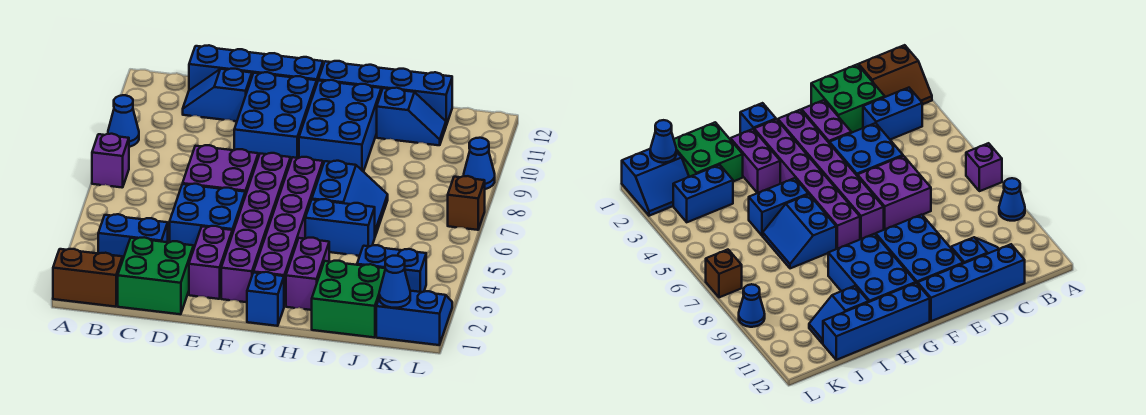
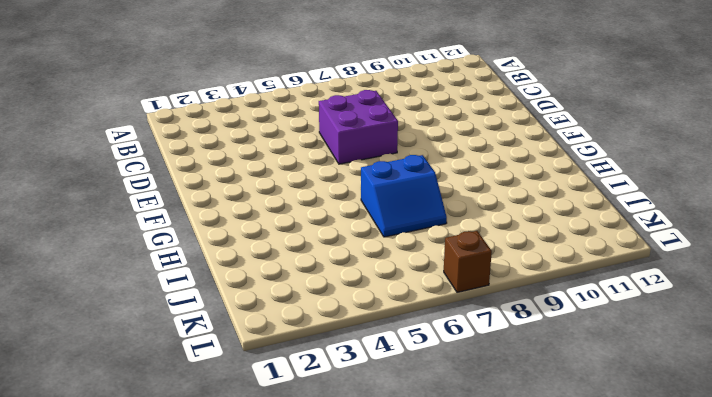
none -> brown slope A1:B2 level 1 top 1
none -> purple brick A7 level 1
none -> blue cone A9 level 1

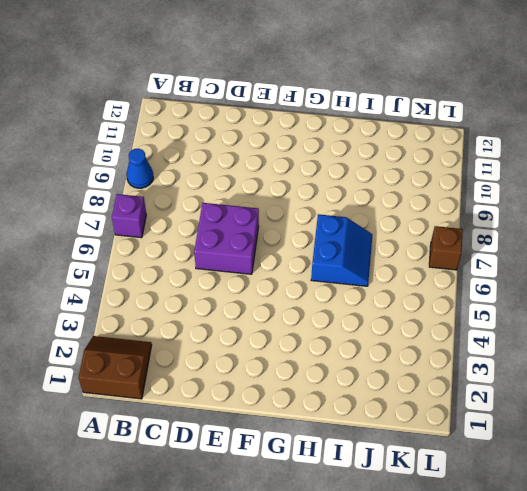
none -> blue brick B3:C3 level 1
none -> green brick C1:D2 level 1
none -> blue slope C11:D11 level 1 top D

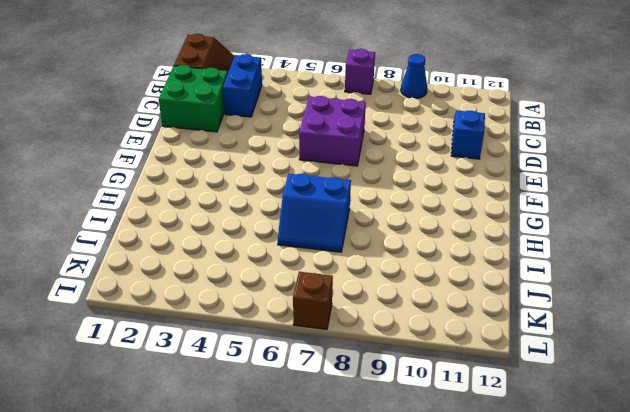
none -> blue brick C12:F12 level 1
none -> blue brick D4:E5 level 1
none -> purple brick E2:E3 level 1

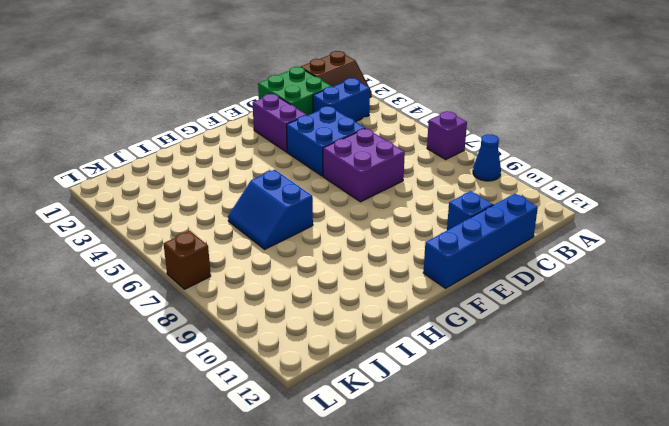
none -> blue brick E9:F11 level 1
none -> purple brick F2:F7 level 1
none -> blue brick G1 level 1

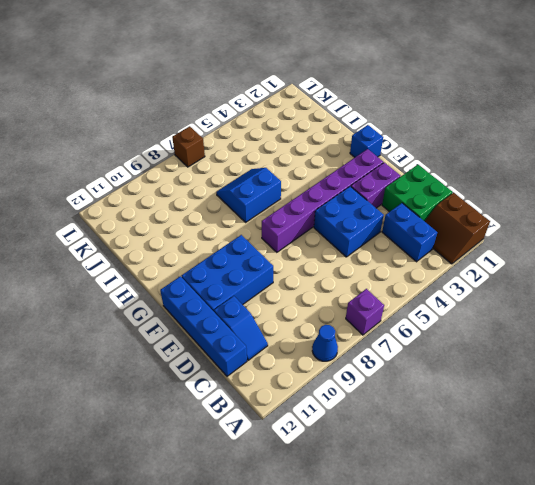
none -> purple brick D6:E7 level 1
none -> purple brick G2:G7 level 1
none -> blue brick G9:H11 level 1

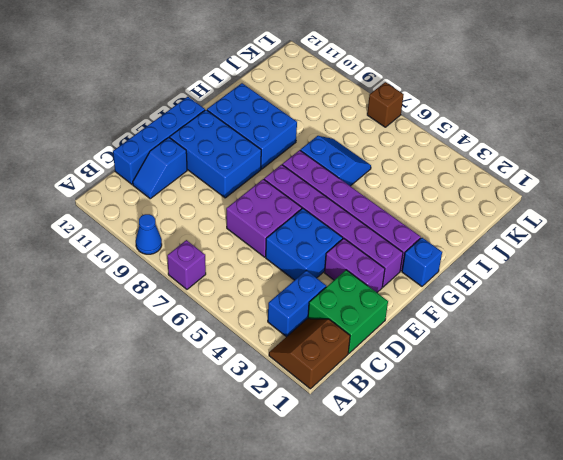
none -> blue brick G12:J12 level 1
none -> purple brick H2:H3 level 1
none -> blue brick H5:I5 level 1

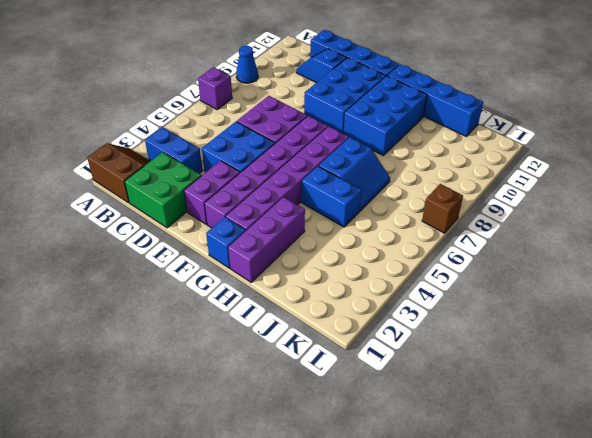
purple brick H1:H3 level 1 -> purple brick H2:H3 level 1
none -> green brick I1:J2 level 1
none -> blue slope I11:J11 level 1 top I
none -> blue brick J3:K3 level 1

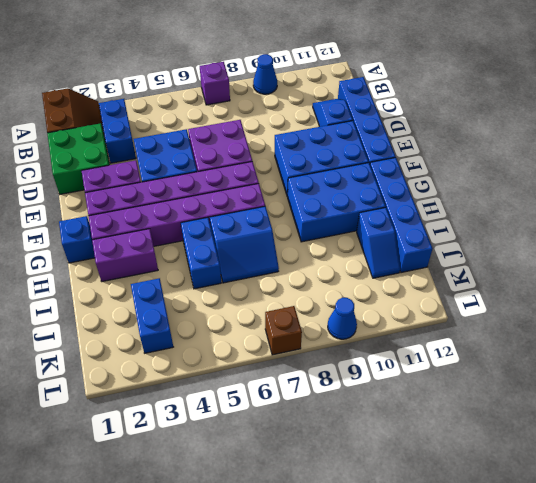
none -> green brick I1:J2 level 1
none -> blue slope K1:L2 level 1 top 1
none -> blue cone K1 level 2

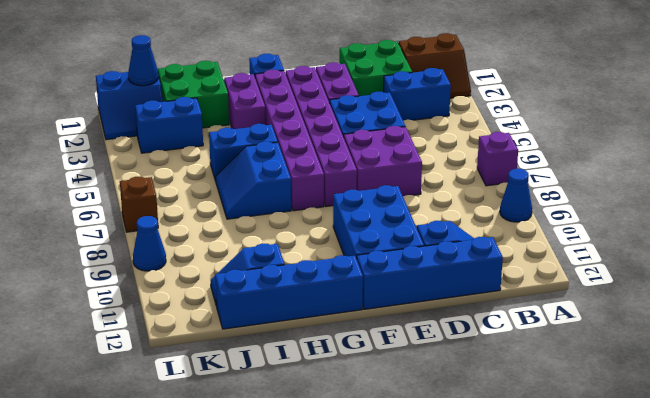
none -> blue brick G9:H11 level 1

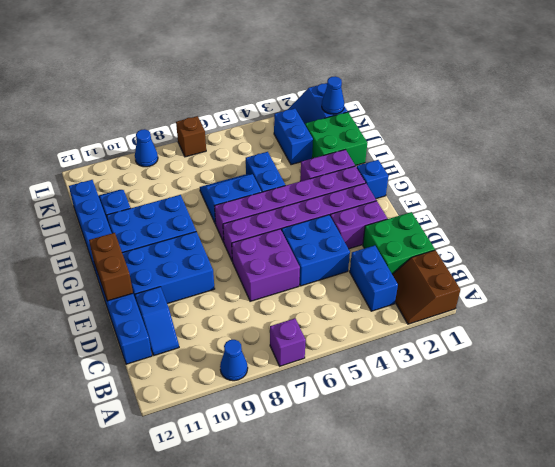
brown brick E12:F12 level 2 -> none

